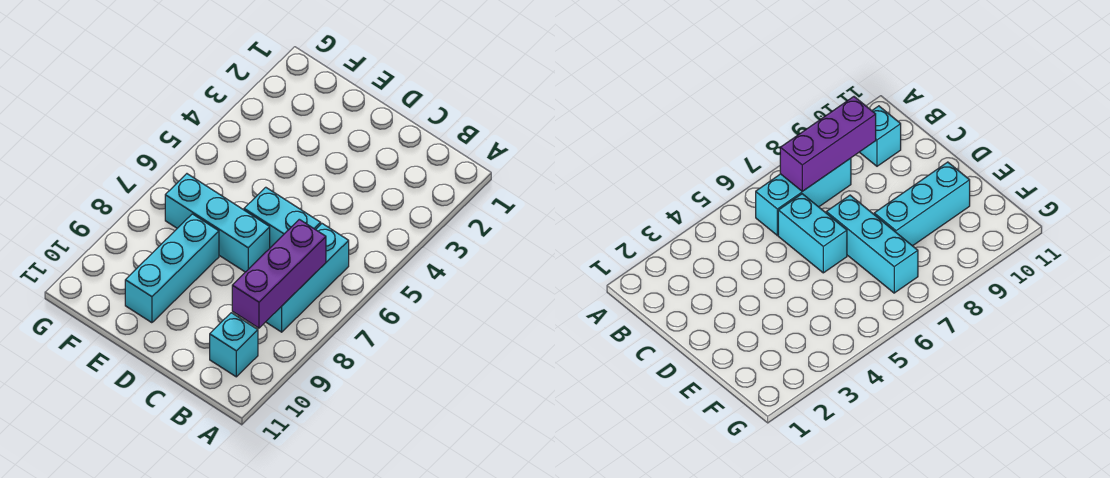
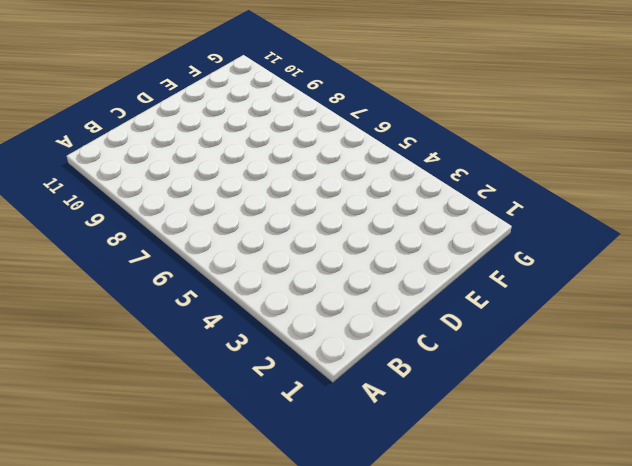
none -> cyan brick B6:B8 level 1
none -> cyan brick B10 level 1

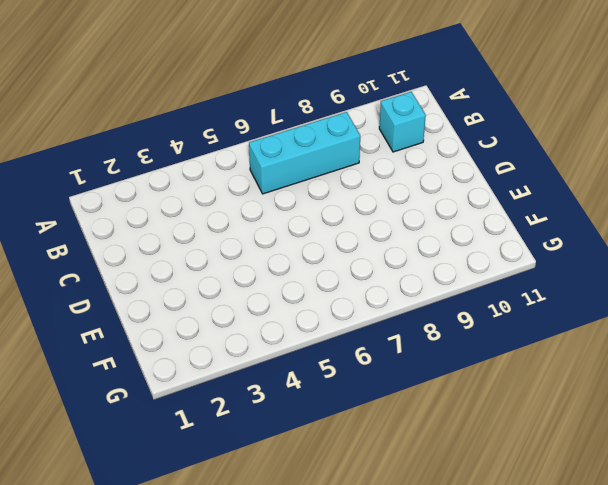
none -> cyan brick C6:D6 level 1
none -> cyan brick D7:F7 level 1

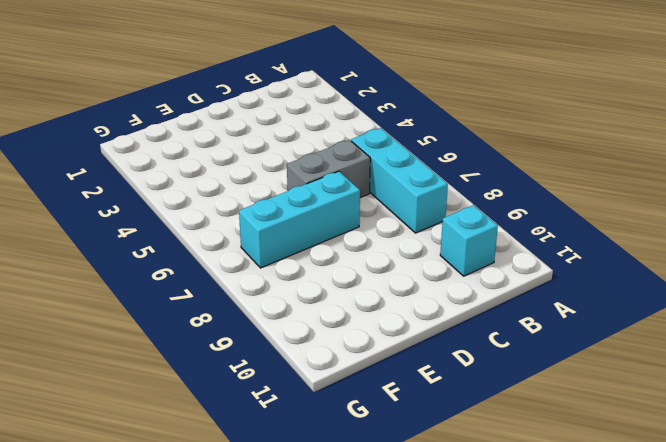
grey brick C6:D6 level 1 -> cyan brick C6:D6 level 1
none -> cyan brick E8:E10 level 1
none -> purple brick B7:B9 level 2

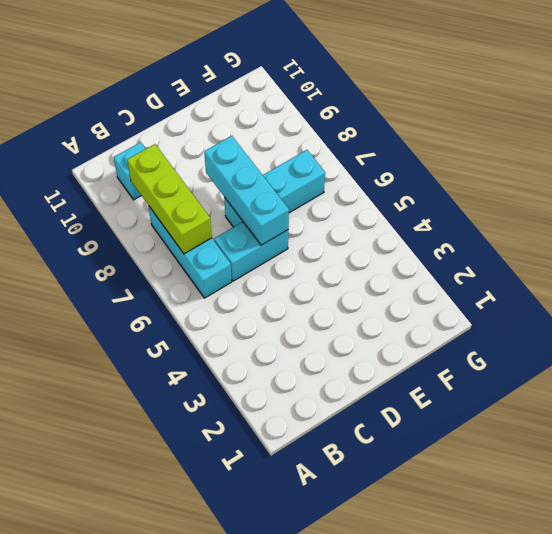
lime brick B7:B9 level 2 -> purple brick B7:B9 level 2
cyan brick D6:D8 level 2 -> cyan brick E8:E10 level 1

